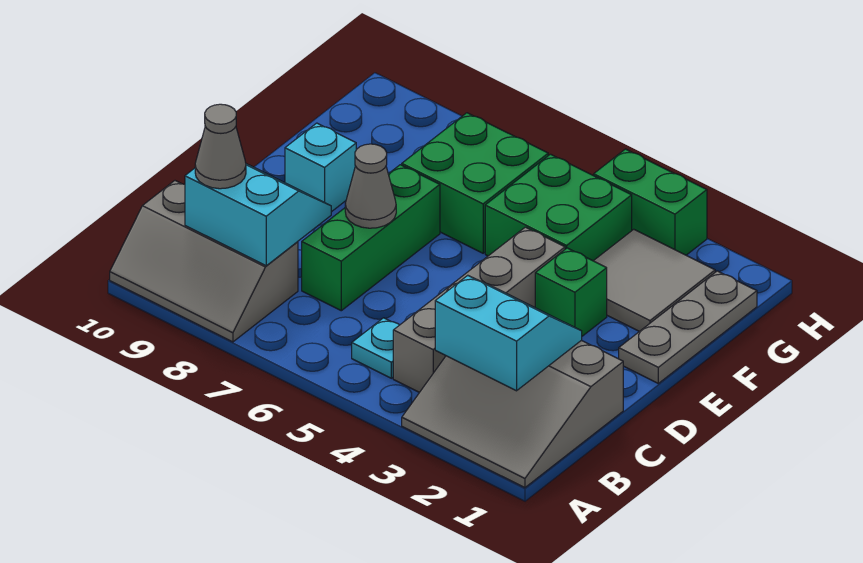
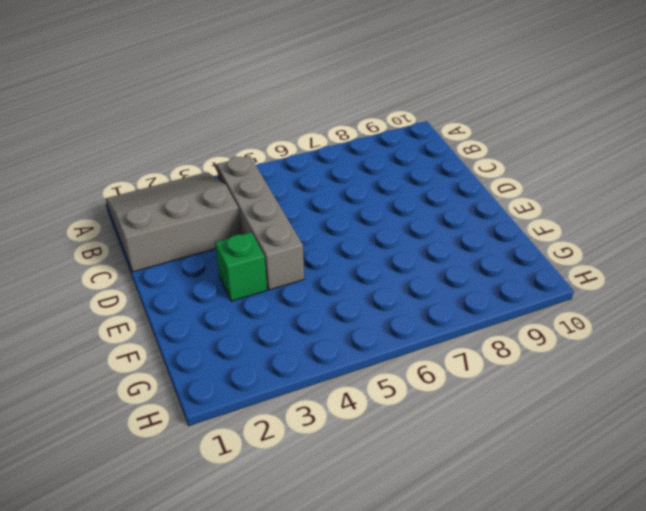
none -> grey slope A8:B10 level 1 top B
none -> cyan plate B5 level 1
none -> green brick C7:E7 level 1

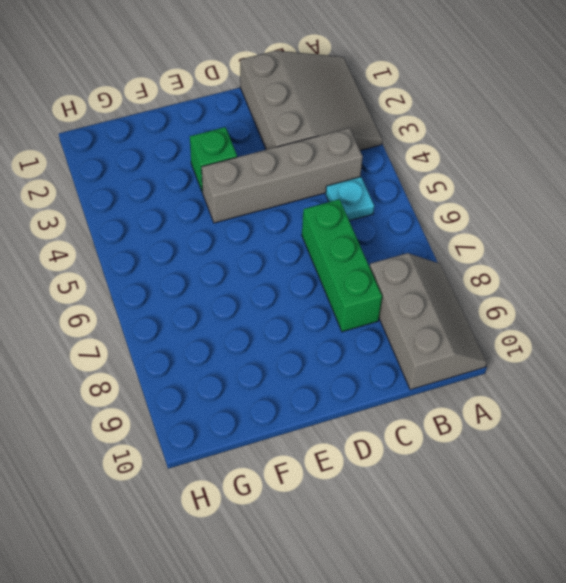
green brick C6:C8 level 1 -> green brick C7:E7 level 1
none -> grey plate E1:G1 level 1
none -> cyan brick E9 level 1
none -> grey tile F2:G3 level 1

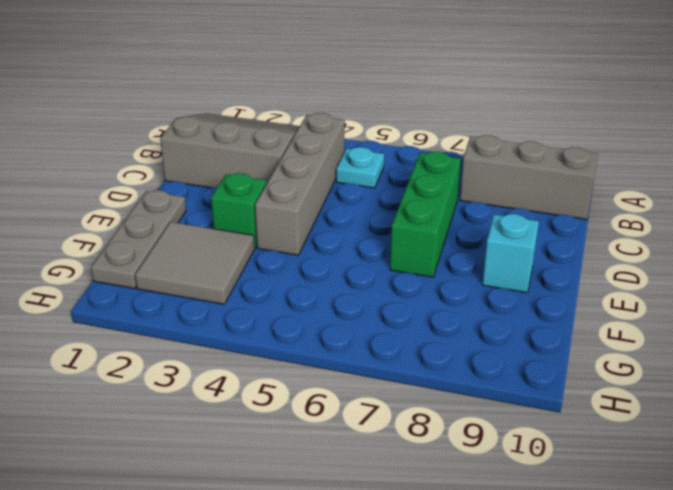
none -> green brick F4:G5 level 1
none -> green brick F6:G7 level 1
none -> green brick H3:H4 level 1

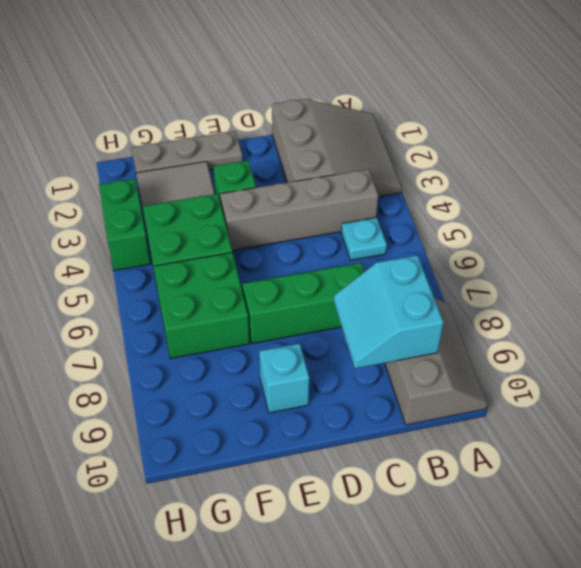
none -> cyan slope B2:C3 level 2 top B
none -> grey cone D7 level 2
none -> grey cone B9 level 3

